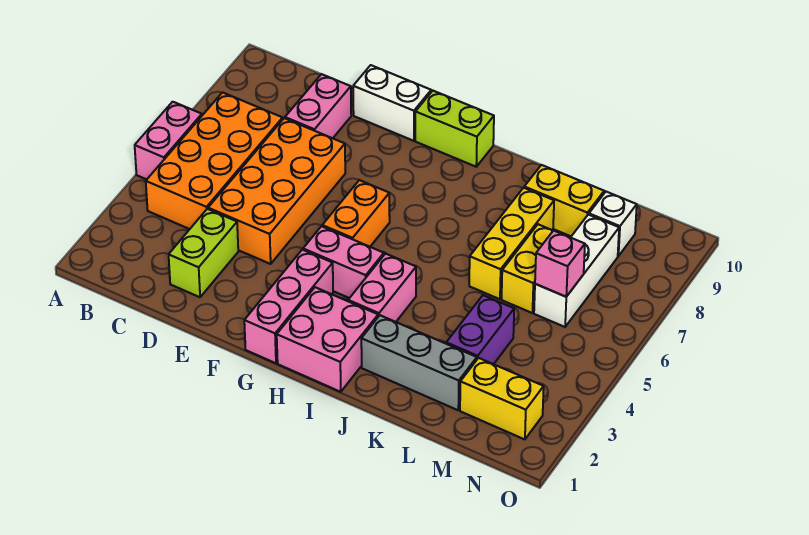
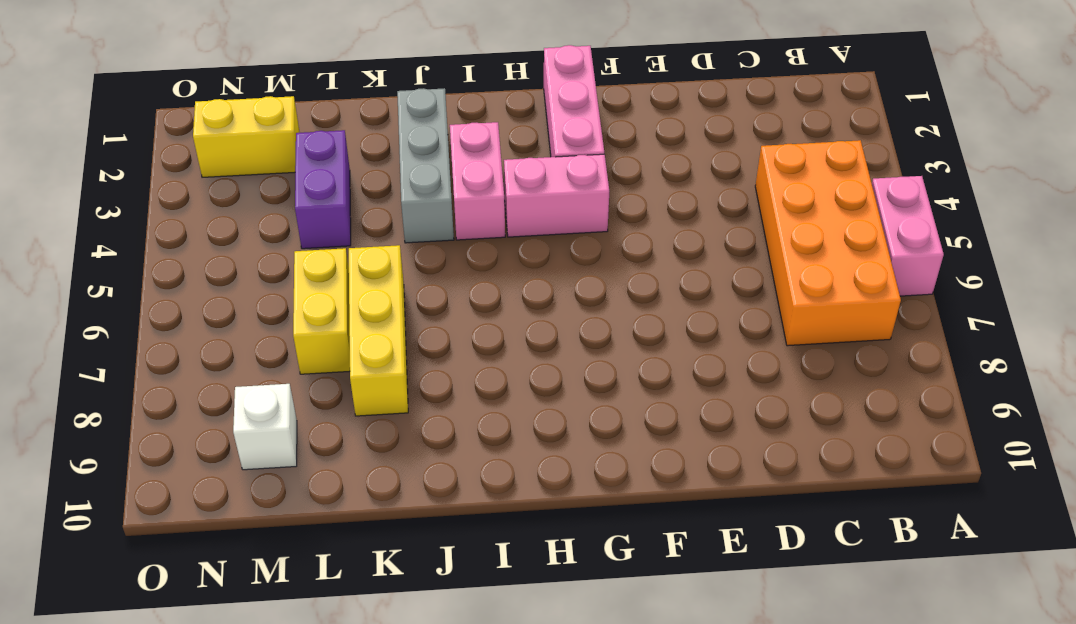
grey brick J2:J4 level 1 -> grey brick J2:L2 level 1
none -> lime brick D2:D3 level 1
none -> orange brick D4:E7 level 1
none -> pink brick D8:D9 level 1

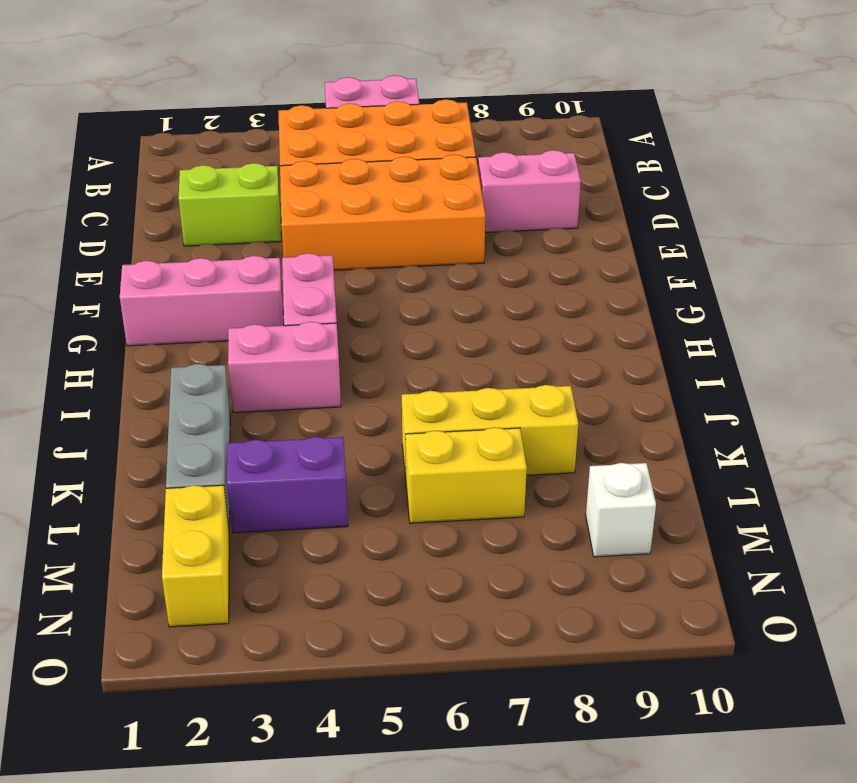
none -> white brick E10:F10 level 1
none -> orange brick G5:G6 level 1
none -> lime brick G10:H10 level 1

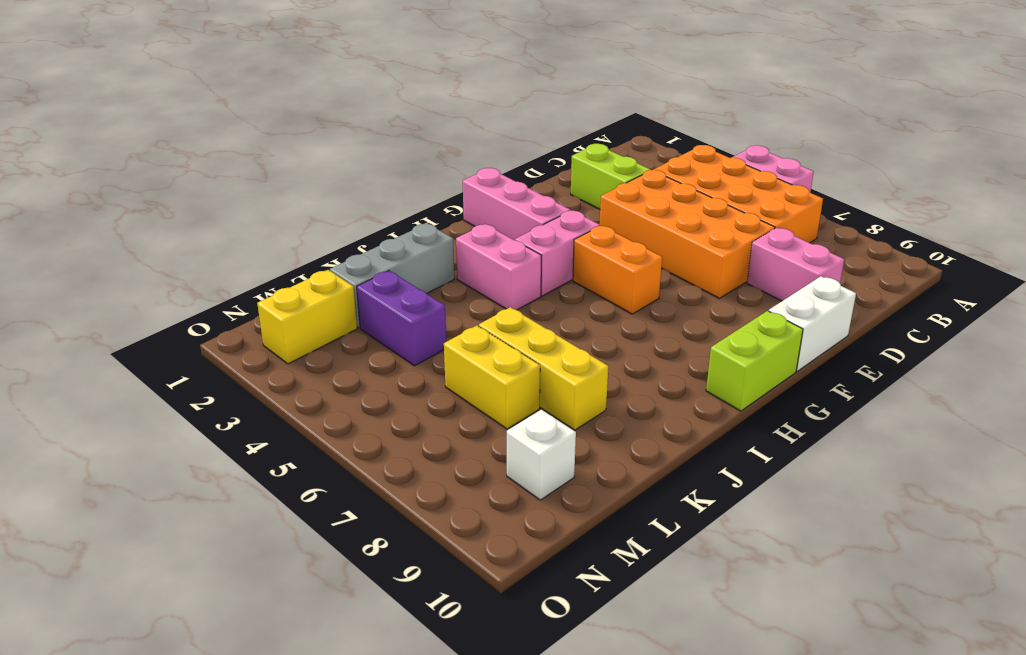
none -> pink brick H1:I2 level 1
none -> yellow brick K9:L9 level 1
none -> white brick M6:M8 level 1

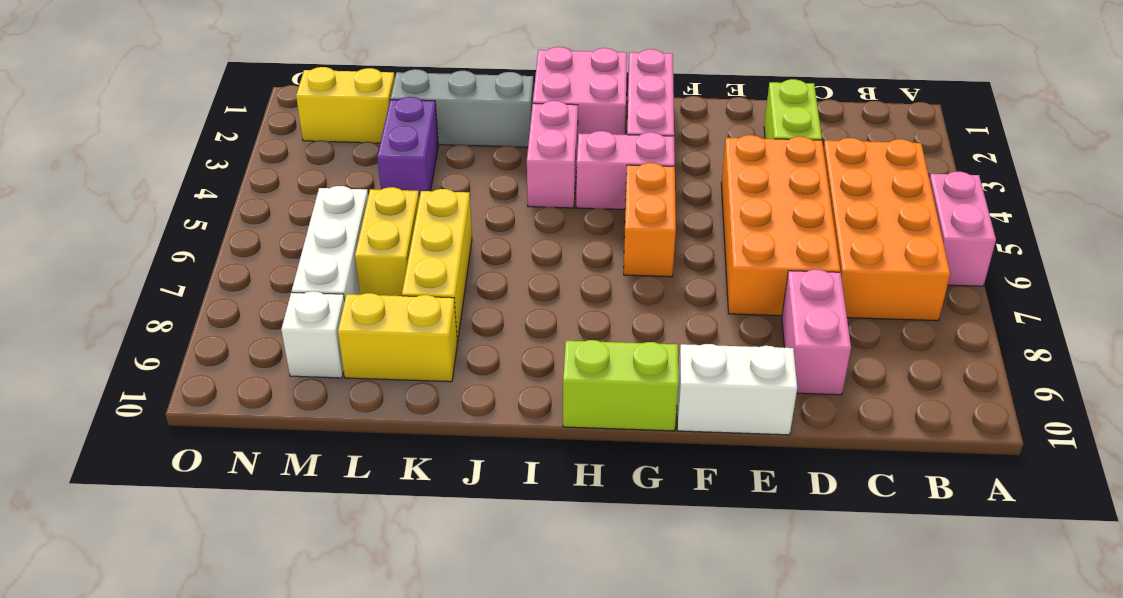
none -> pink brick M6 level 2

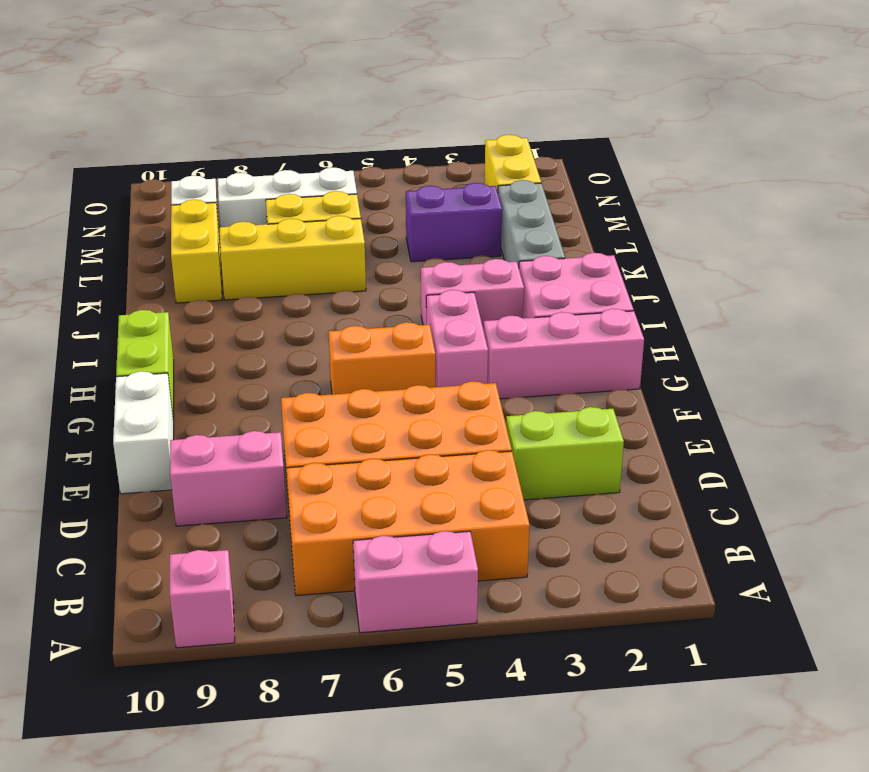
pink brick A9 level 1 -> pink brick M6 level 2

